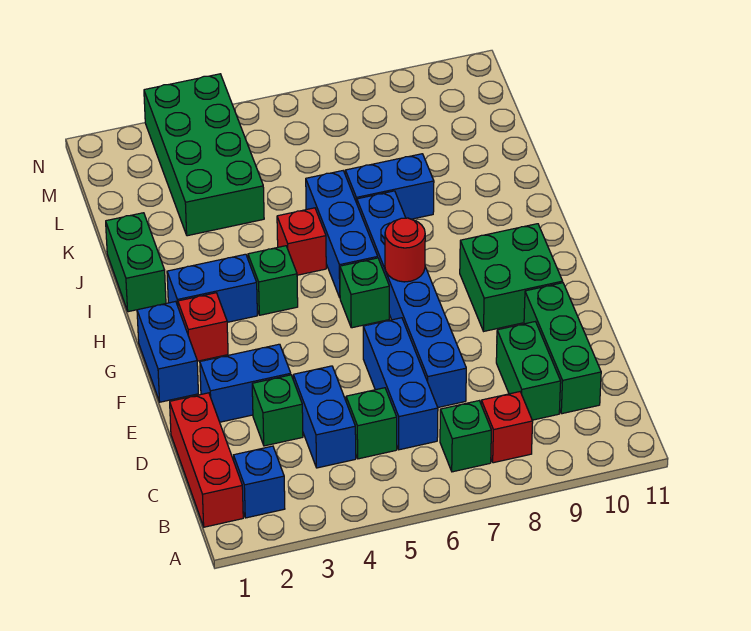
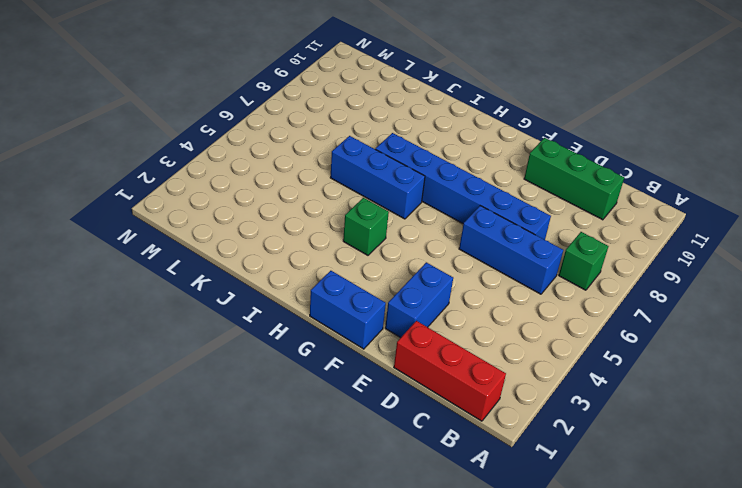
none -> blue brick B2 level 1
none -> red brick B8 level 1
none -> blue brick C4:D4 level 1

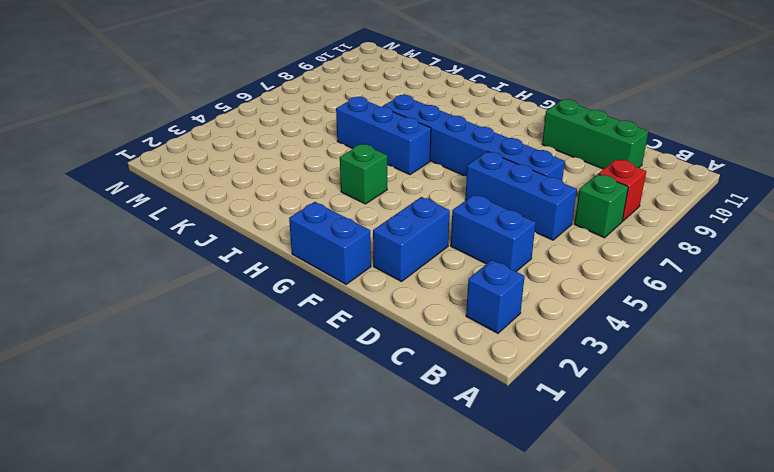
none -> red brick B1:D1 level 1
none -> green brick C5 level 1
none -> green brick C9:D9 level 1

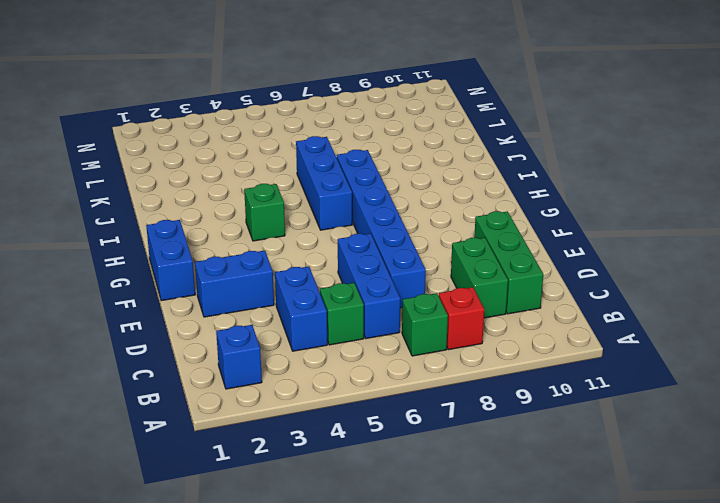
none -> red brick B1:D1 level 1
none -> green brick D3 level 1
none -> green brick F9:G10 level 1

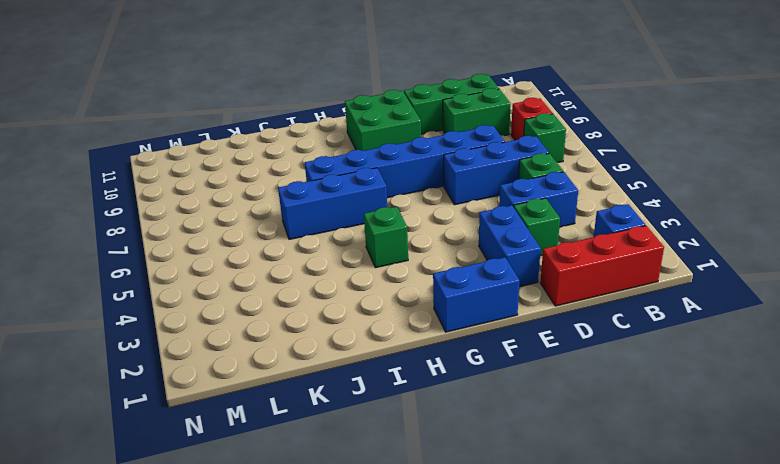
none -> red brick G2 level 1
none -> green brick G6 level 1
none -> blue brick H2:H3 level 1

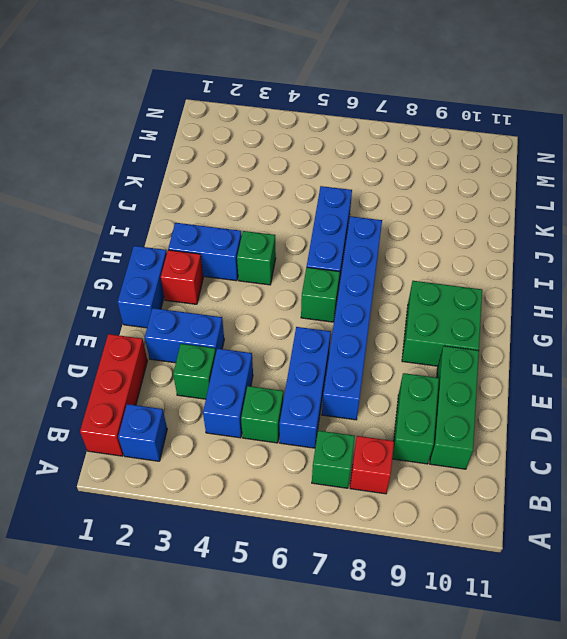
none -> green brick I1:J1 level 1
none -> red brick I5 level 1
none -> blue brick J7:J8 level 1

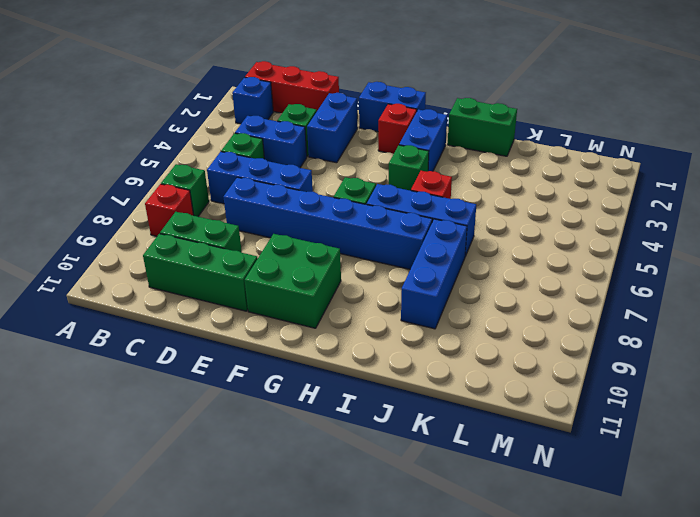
blue brick J7:J9 level 1 -> blue brick J7:J8 level 1
none -> green brick K3:N4 level 1
none -> red round brick G7 level 2

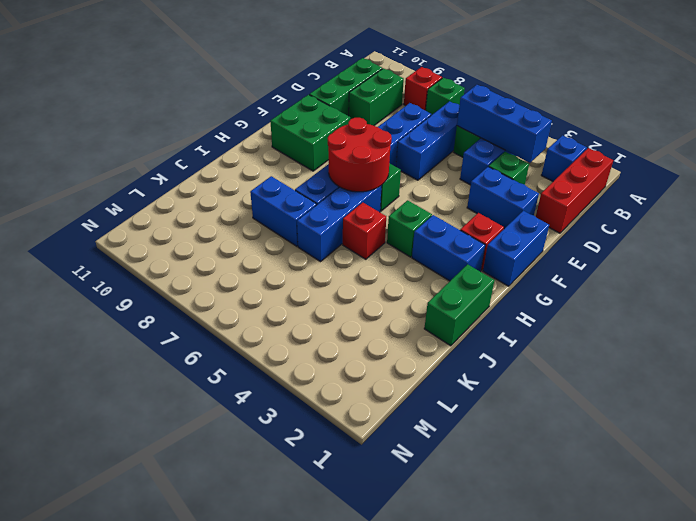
blue brick C3:C5 level 2 -> none
red round brick G6:H7 level 2 -> red round brick G7 level 2
none -> green brick K3:N4 level 1

